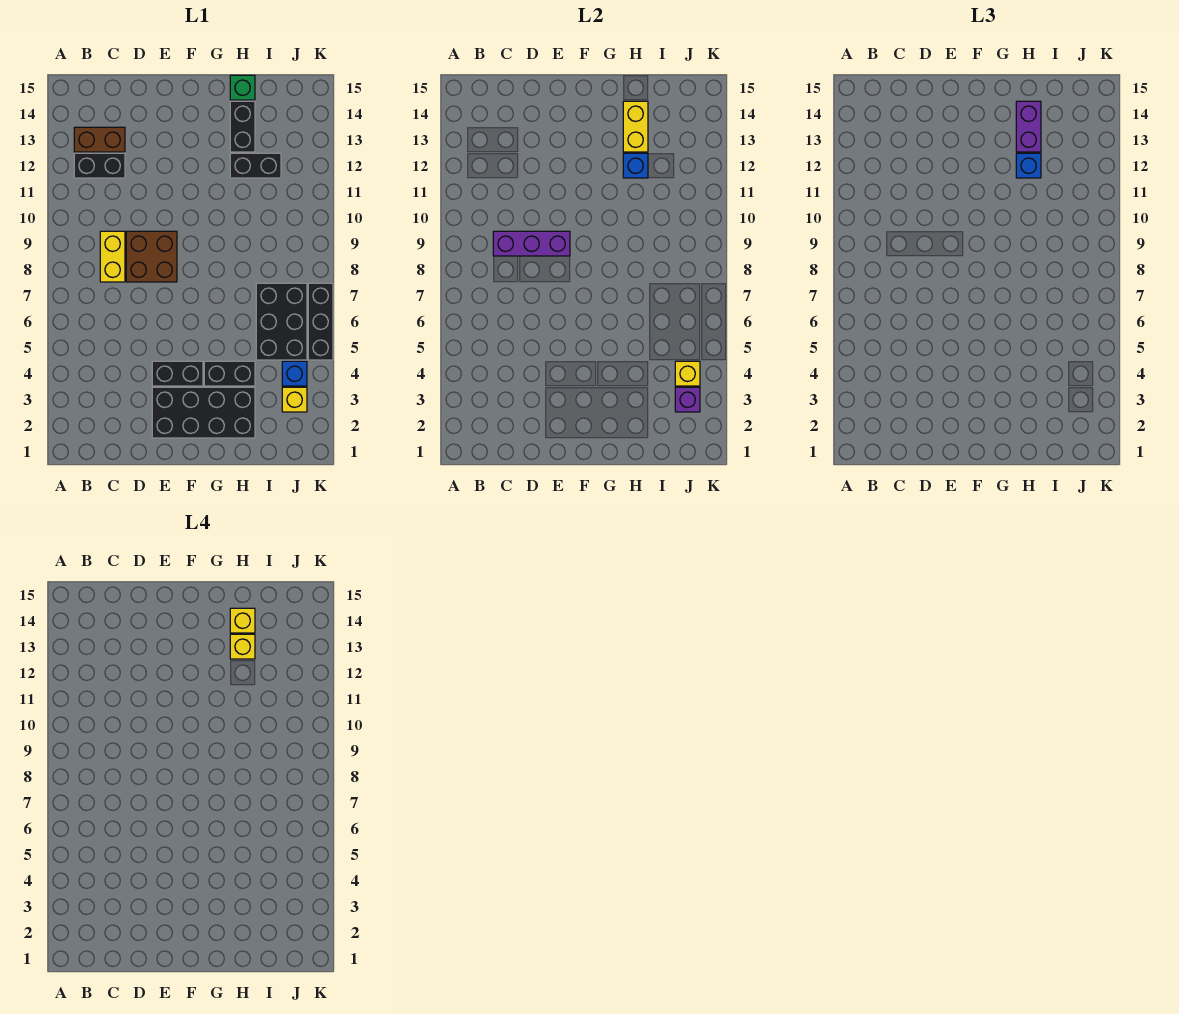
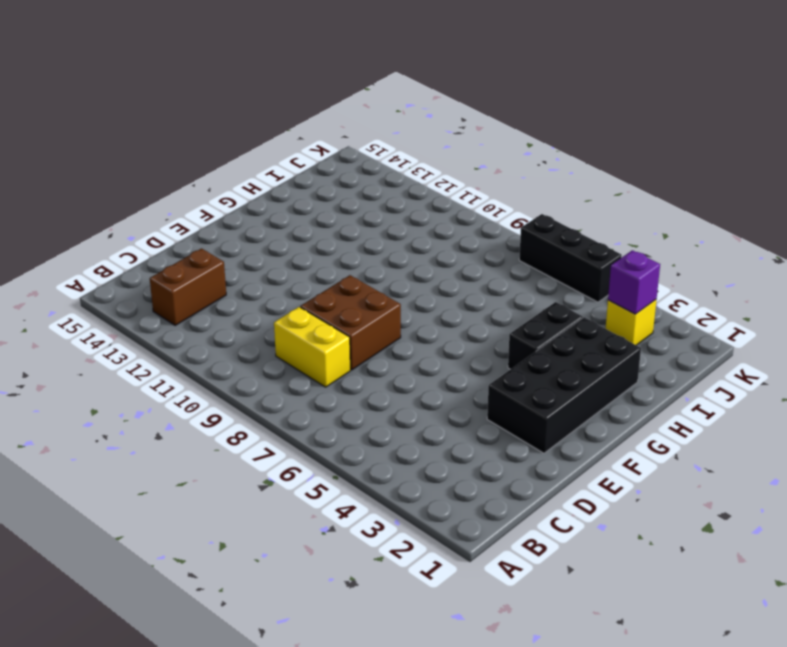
none -> black brick B12:C12 level 1
none -> black brick E4:F4 level 1
none -> black brick H12:I12 level 1

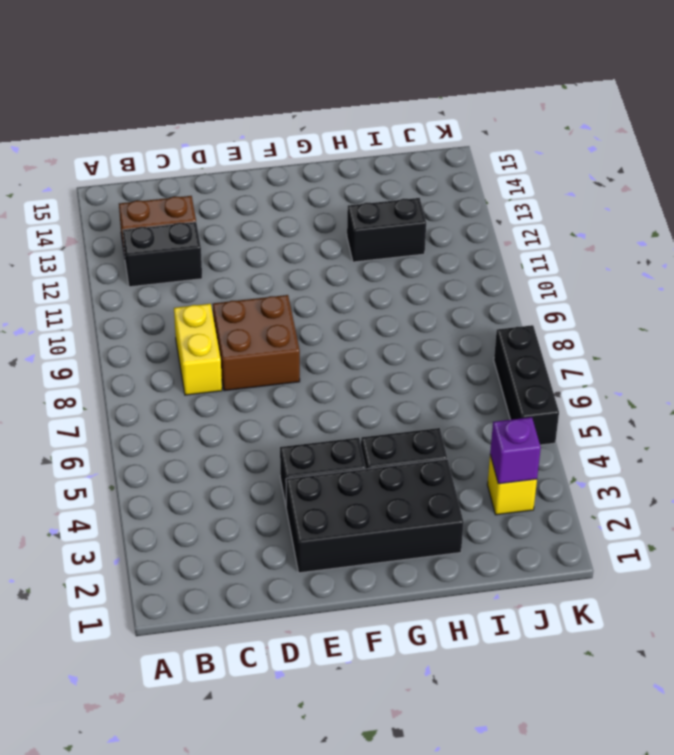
none -> black brick H13:H14 level 1
none -> green brick H15 level 1
none -> black brick I5:J7 level 1

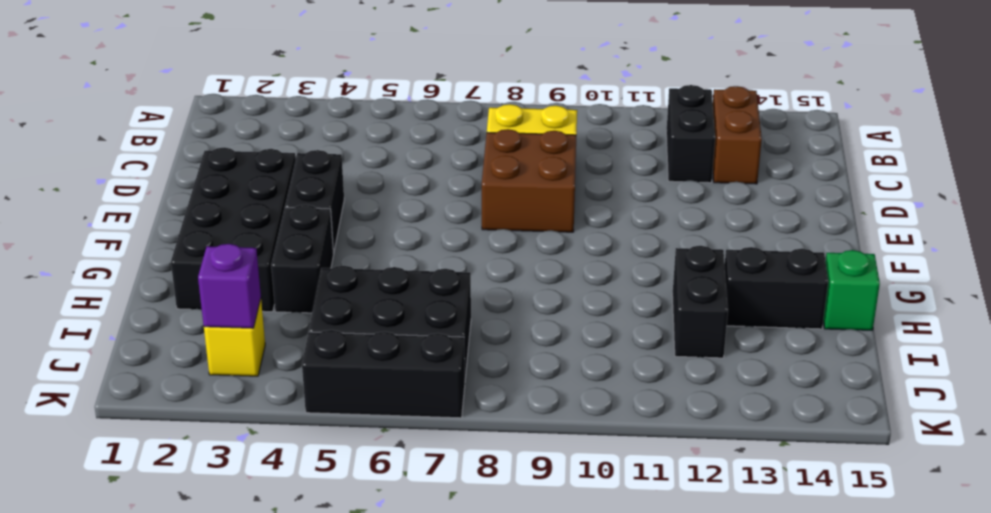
none -> blue brick J4 level 1
none -> purple brick C9:E9 level 2
none -> blue brick H12 level 2

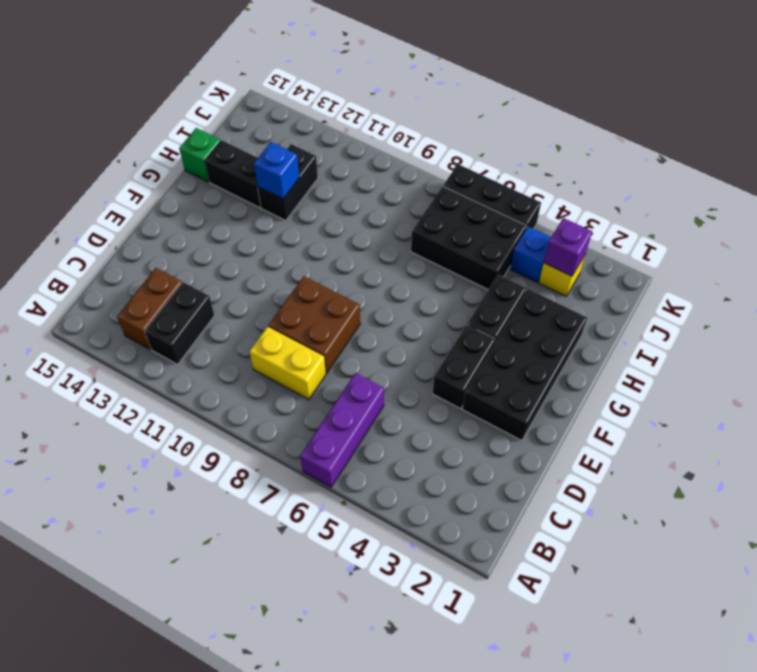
purple brick A6:C6 level 1 -> purple brick C9:E9 level 2
none -> yellow brick H13:H14 level 2
none -> yellow brick J4 level 2
none -> blue brick H12 level 3

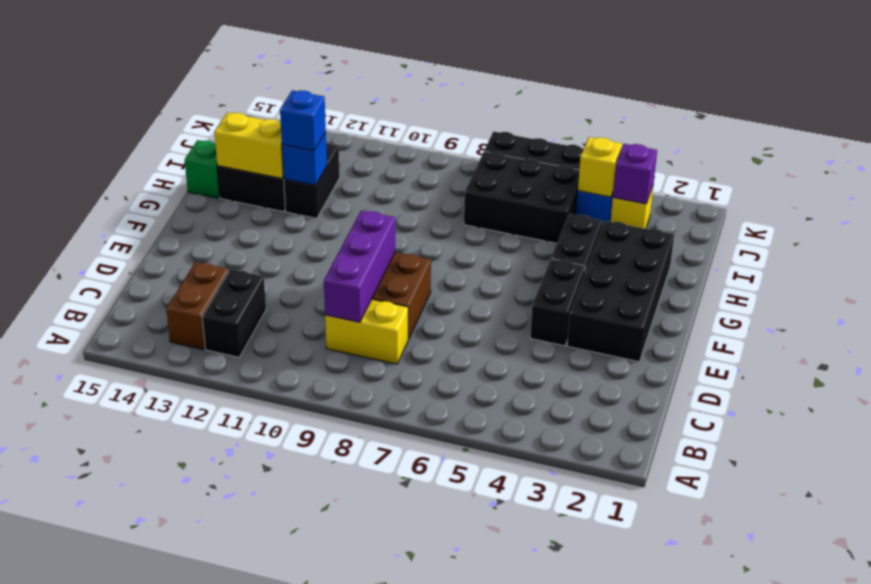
none -> purple brick H13:H14 level 3
none -> yellow brick H13 level 4
none -> yellow brick H14 level 4

